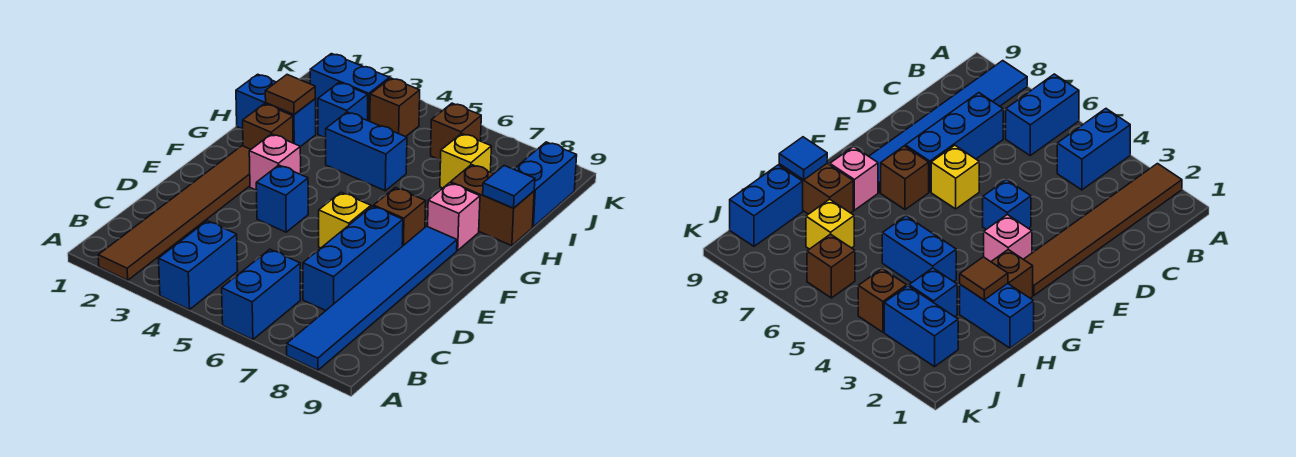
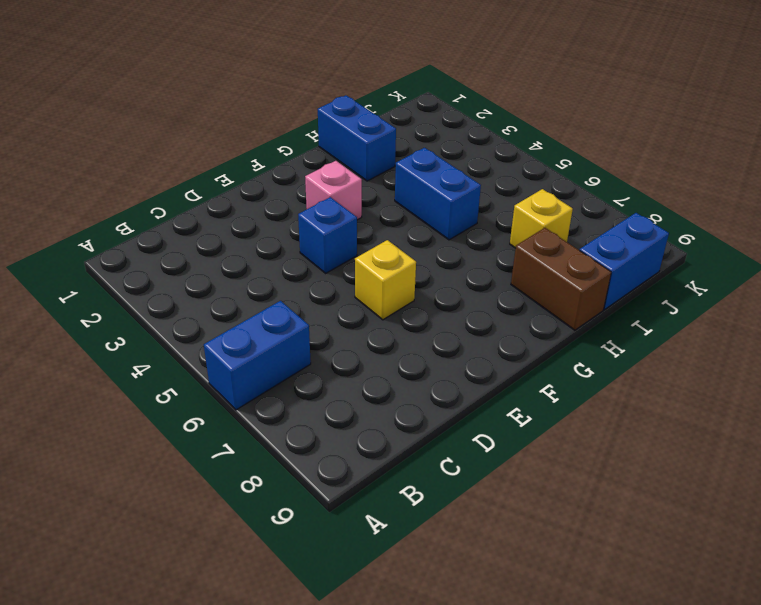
none -> brown tile A2:F2 level 1
none -> blue brick A4:B4 level 1
none -> blue tile A8:F8 level 1

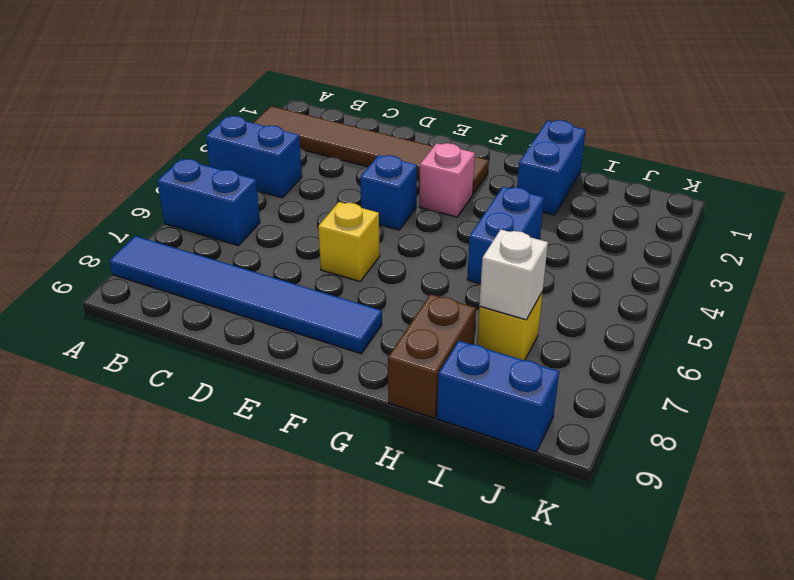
white brick I7 level 2 -> none
none -> blue brick C7:E7 level 1
none -> brown brick F7 level 1
none -> brown brick G2 level 1

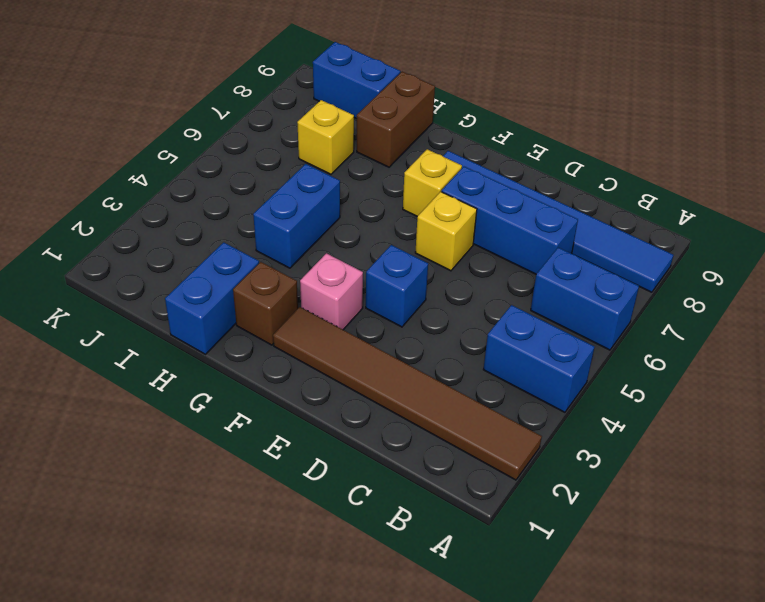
yellow brick F7 level 1 -> brown brick F7 level 1
none -> pink brick G8 level 1
none -> blue brick I3 level 1
none -> blue brick J2:J3 level 1

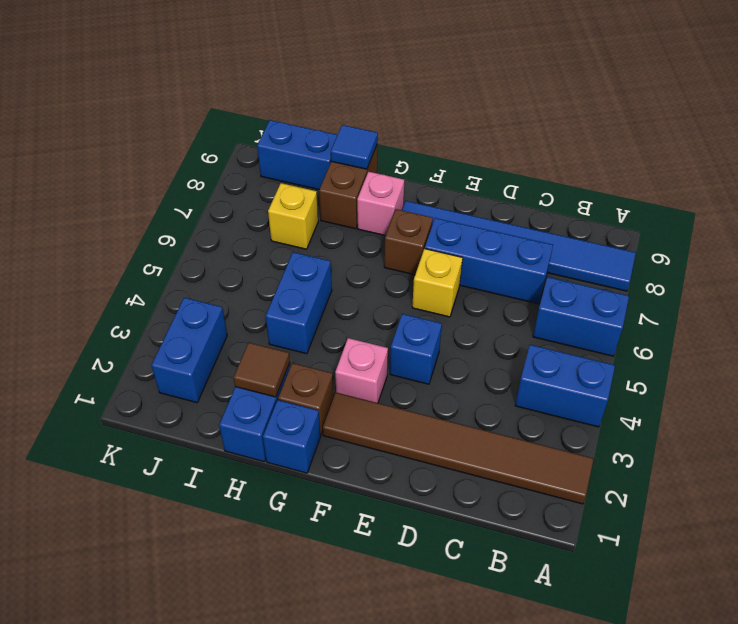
blue brick G1 level 1 -> blue brick I3 level 1
none -> brown brick J4 level 1
none -> brown brick J6 level 1

